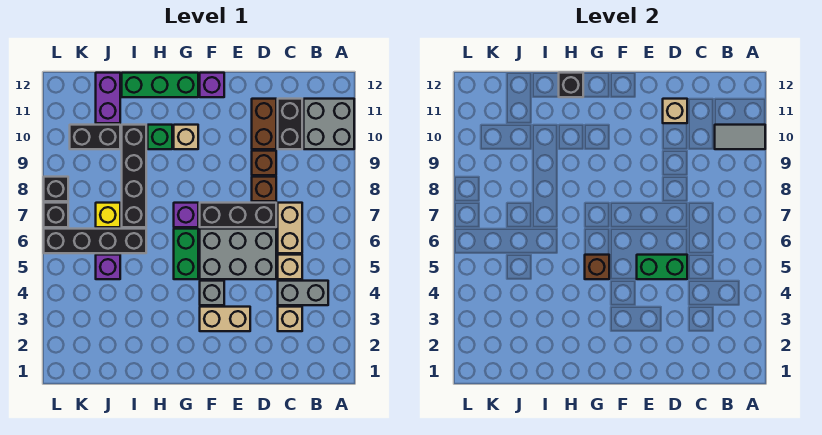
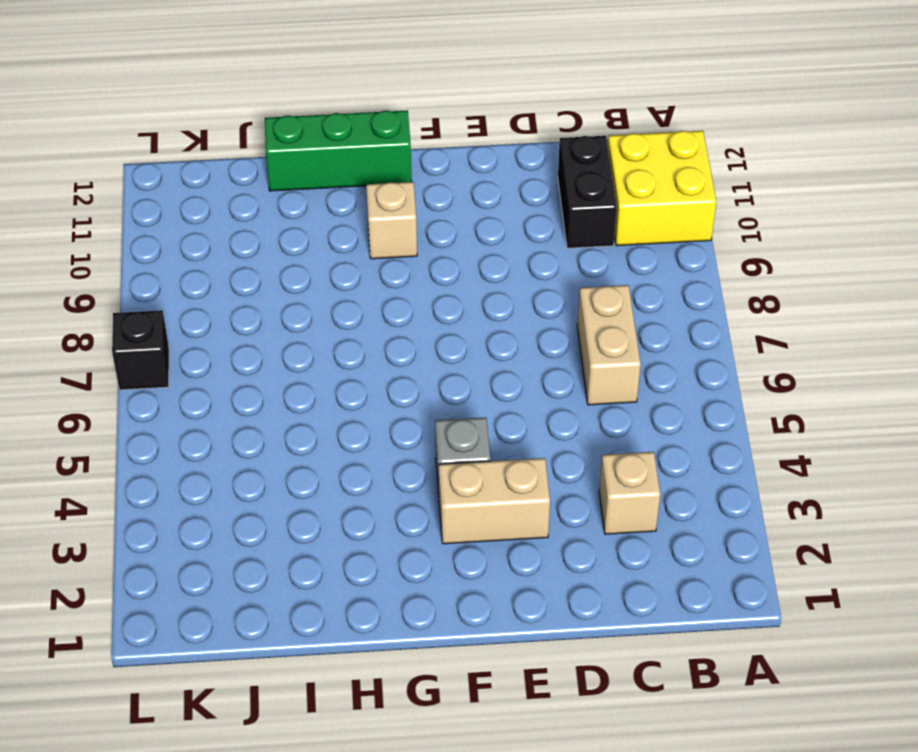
yellow brick A10:B11 level 1 -> grey brick A10:B11 level 1
none -> grey brick B4:C4 level 1
none -> tan brick C5 level 1
none -> grey brick D5:F6 level 1
none -> black brick D7:F7 level 1

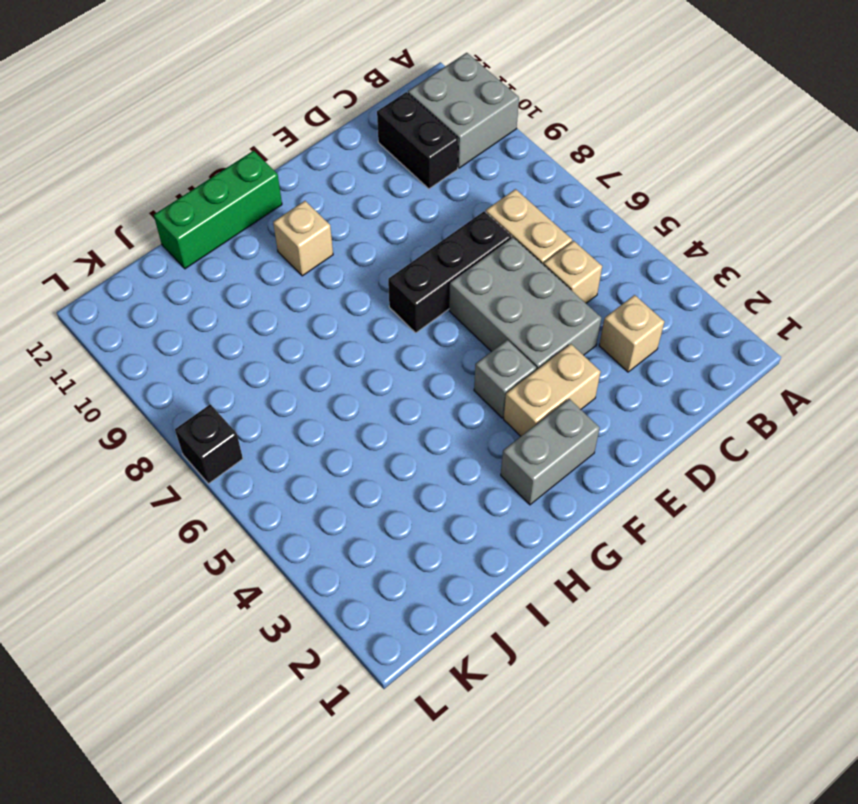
grey brick D4:E6 level 1 -> grey brick D5:F6 level 1
grey brick F2:G2 level 1 -> grey brick B4:C4 level 1
none -> brown brick D8 level 1
none -> brown brick D9 level 1
none -> brown brick D10:D11 level 1
none -> purple brick F12 level 1

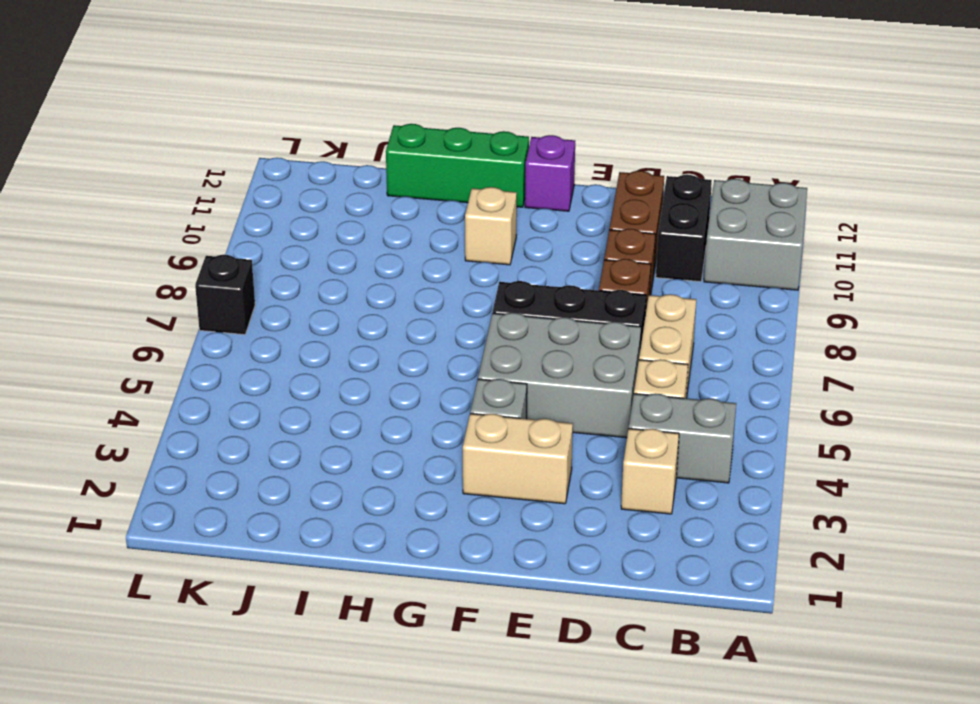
none -> green brick G5:G6 level 1
none -> purple brick G7 level 1
none -> green brick H10 level 1
none -> black brick I6:L6 level 1

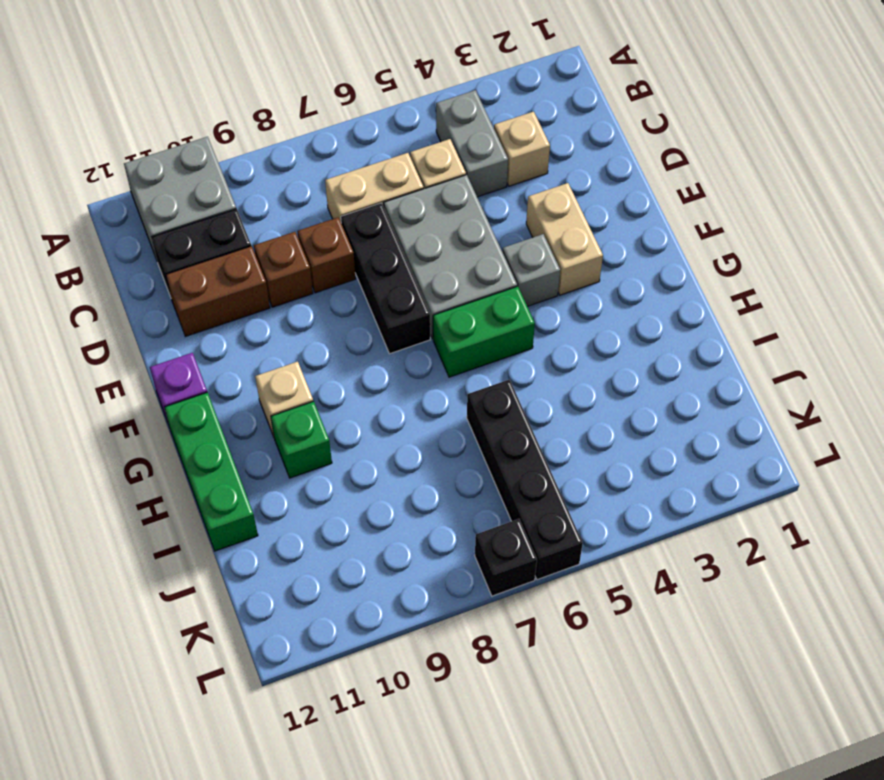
none -> purple brick G7 level 1
none -> black brick I7:I10 level 1
none -> purple brick J5 level 1
none -> yellow brick J7 level 1

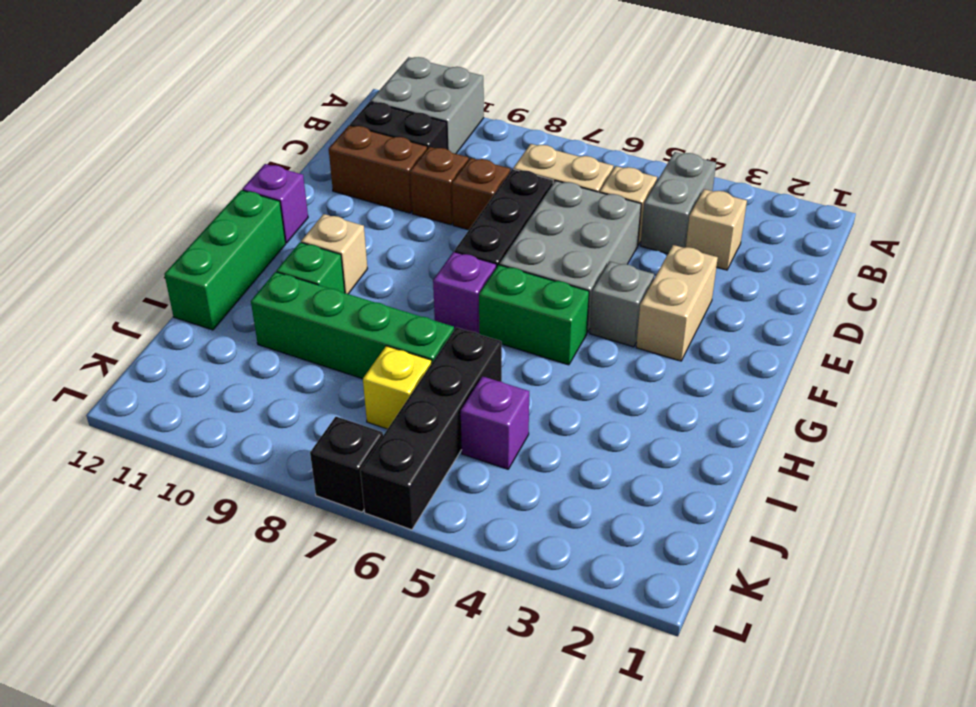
green brick I7:I10 level 1 -> black brick I7:I10 level 1
none -> black brick J10:K10 level 1
none -> purple brick J11:J12 level 1
none -> black brick L8 level 1
none -> grey tile A10:B10 level 2

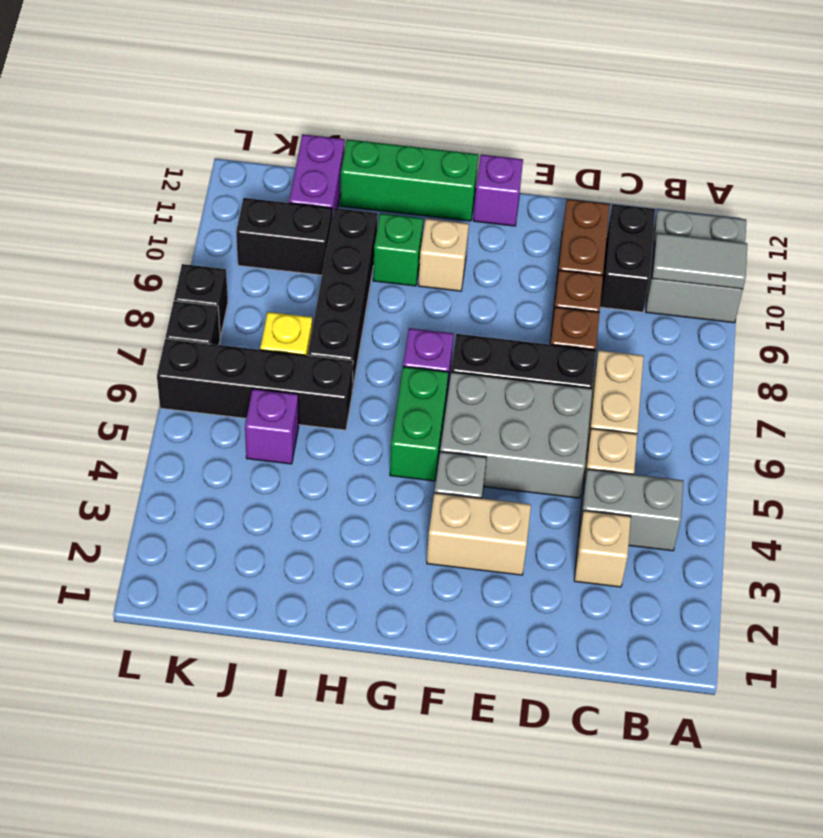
none -> green brick D5:E5 level 2
none -> tan brick D11 level 2
none -> brown brick G5 level 2
none -> black brick H12 level 2

